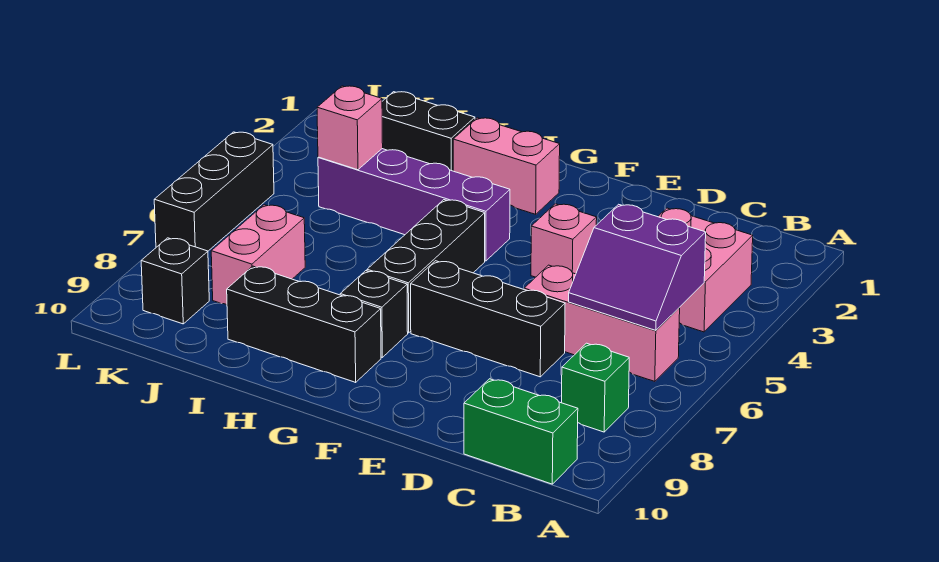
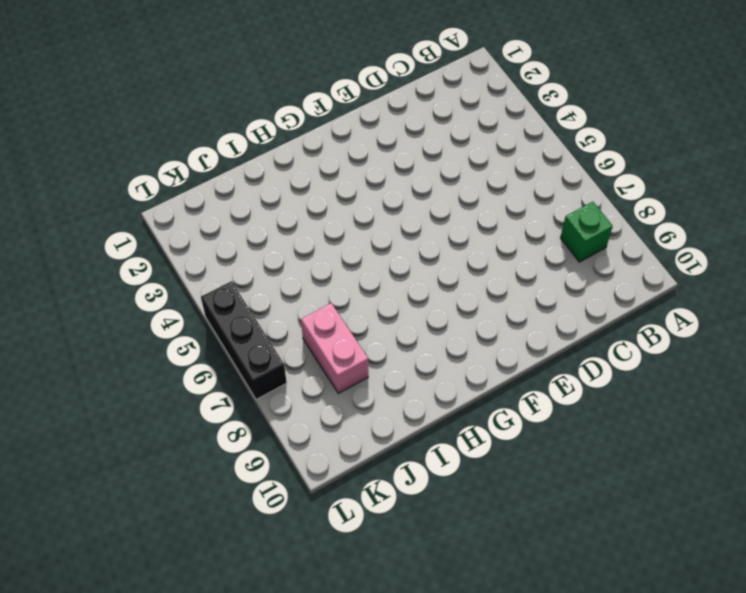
none -> pink brick B3:C4 level 1
none -> pink brick B6:D6 level 1
none -> green brick B10:C10 level 1

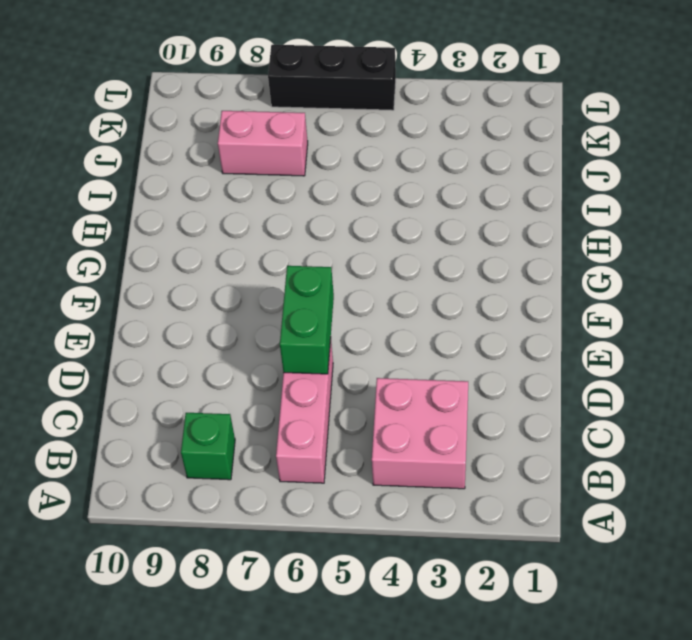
green brick D6:E6 level 2 -> green brick B10:C10 level 1
none -> black brick D7:F7 level 1
none -> pink brick E4 level 1
none -> pink brick G2:H2 level 1

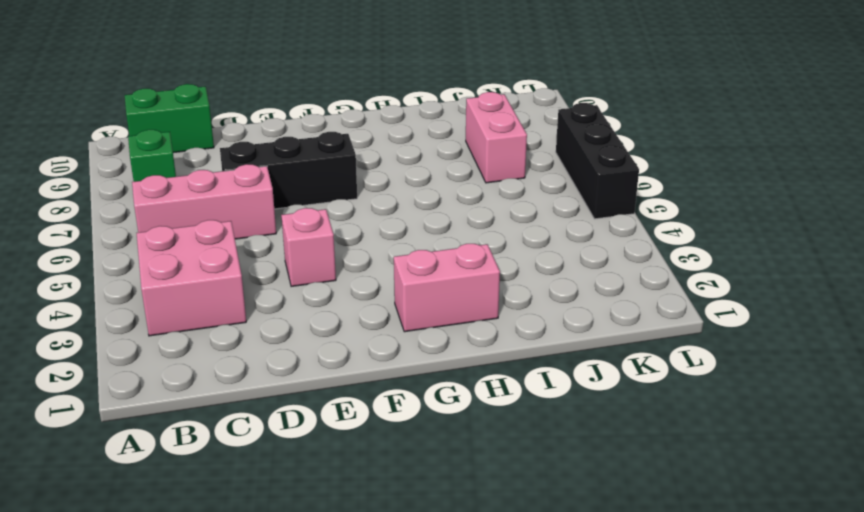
none -> purple brick G4:J4 level 1
none -> black brick G5:G7 level 1
none -> black brick G8 level 1

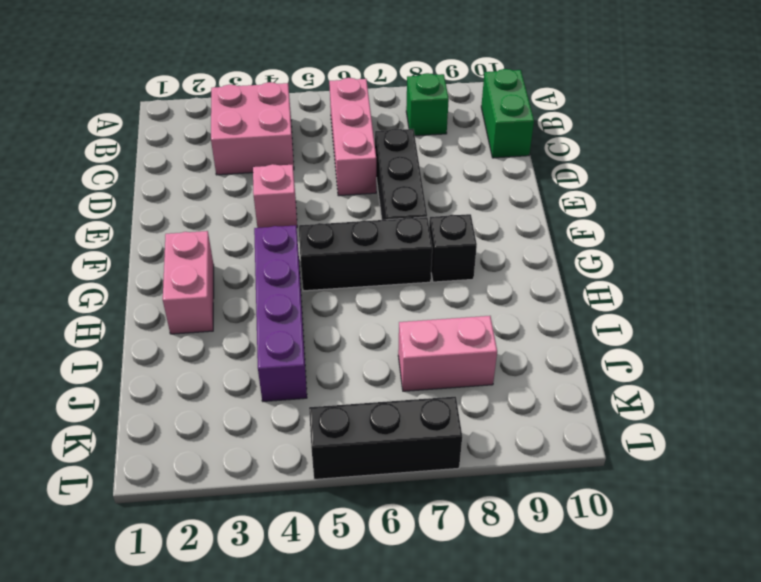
none -> black brick G9:I9 level 1
none -> black brick I2:J2 level 1
none -> black brick K9 level 1

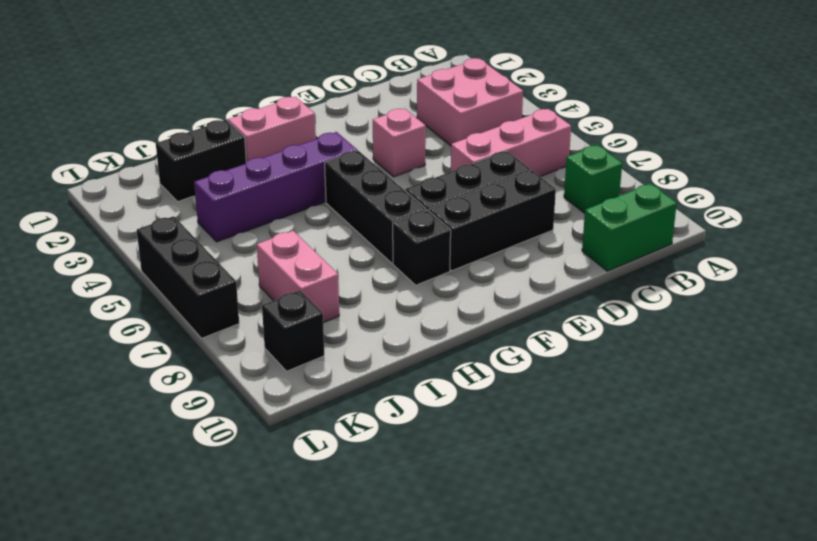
black brick D8:F8 level 1 -> black brick G9:I9 level 1
none -> purple slope B5:C6 level 2 top 5
none -> pink brick J4 level 2

